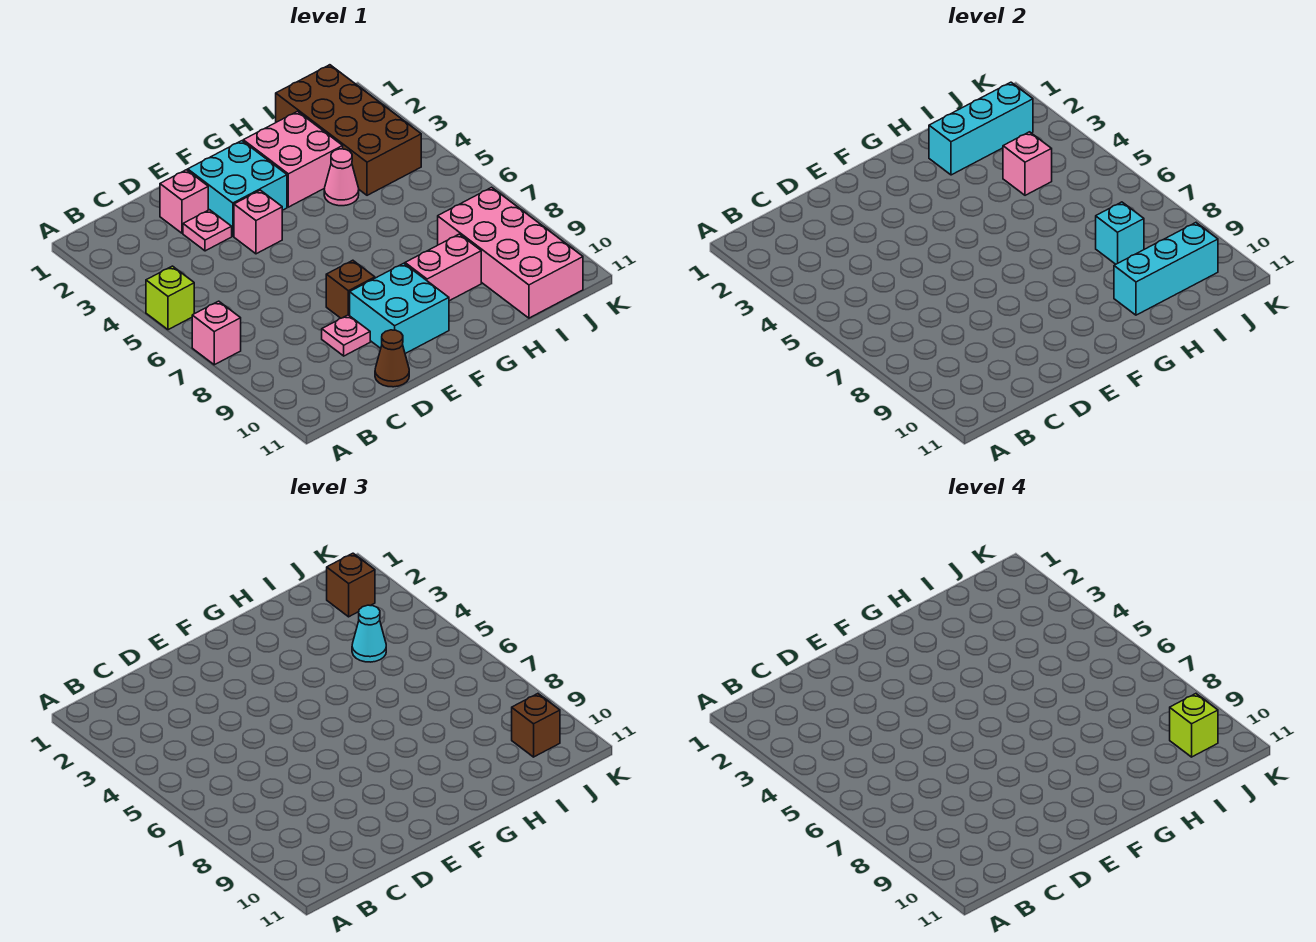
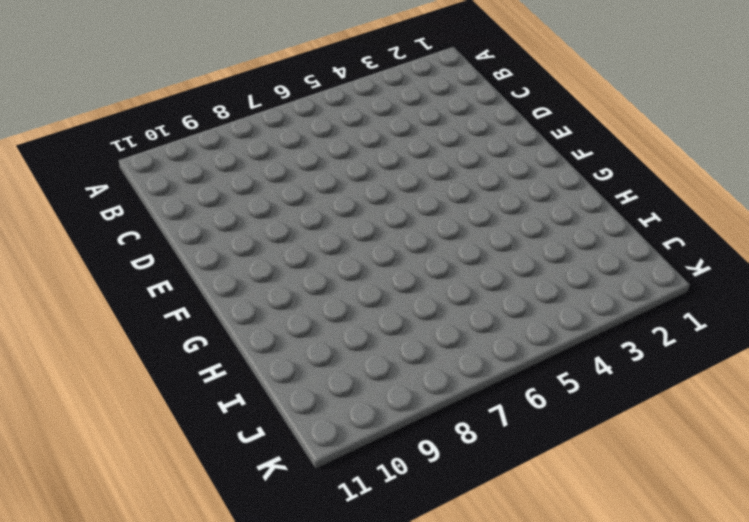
none -> lime brick A5 level 1
none -> pink brick A7 level 1
none -> pink brick D2 level 1

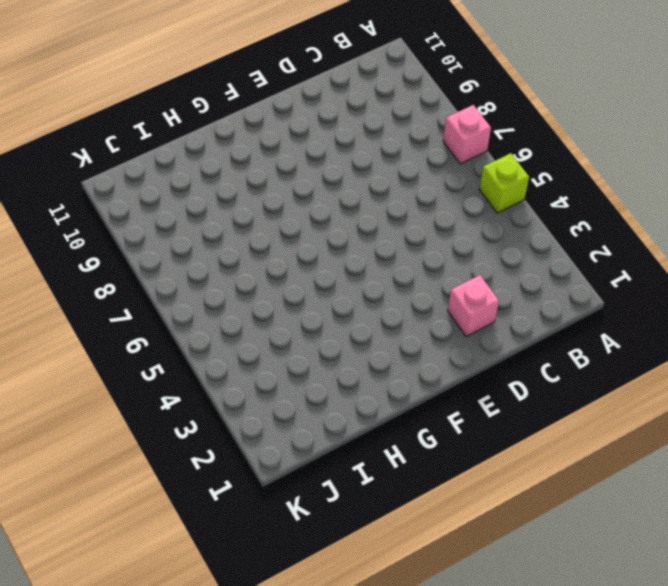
none -> pink plate D3 level 1
none -> pink plate D9 level 1
none -> brown cone D11 level 1

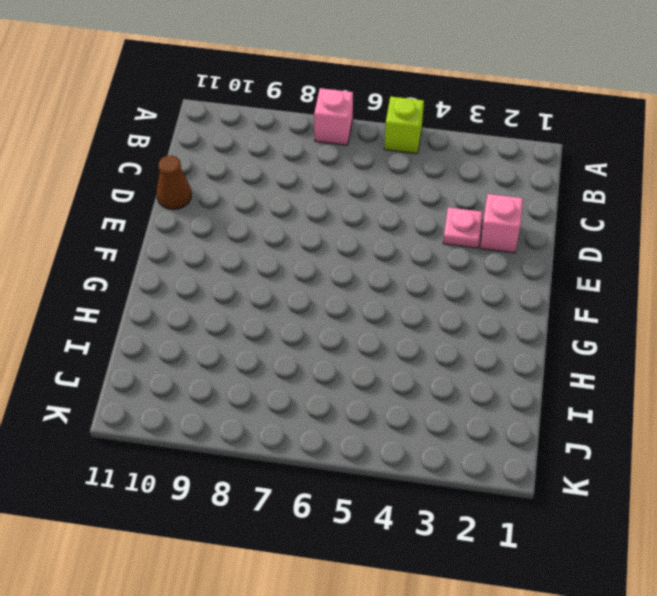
none -> pink plate D9 level 1
none -> cyan brick E2:F3 level 1
none -> pink brick E4 level 1

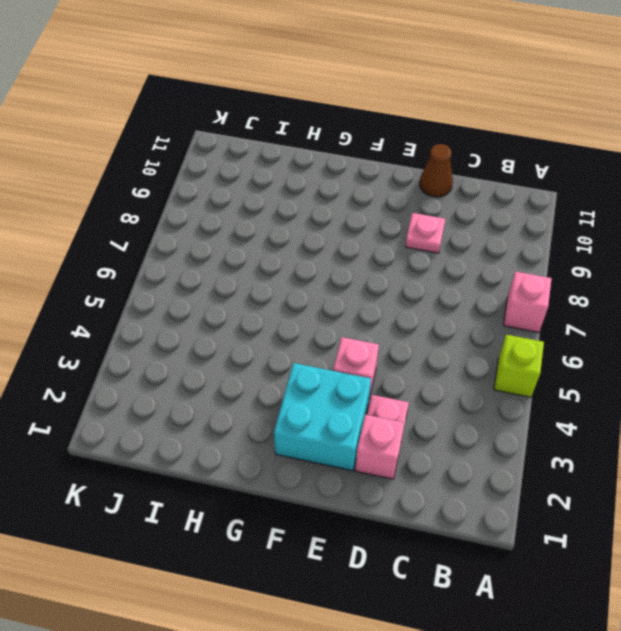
none -> brown brick E8 level 1
none -> cyan brick E9:F10 level 1
none -> pink brick G2:H3 level 1

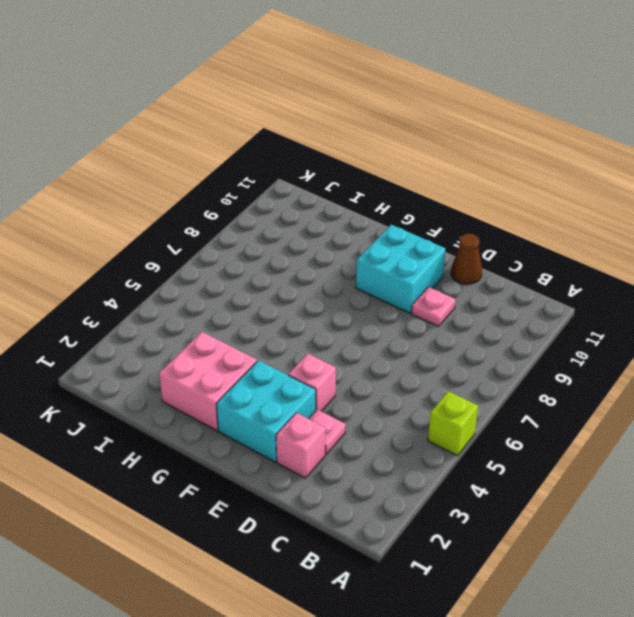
none -> pink brick A7 level 1
none -> brown brick E8 level 1
none -> pink brick G9:H9 level 1

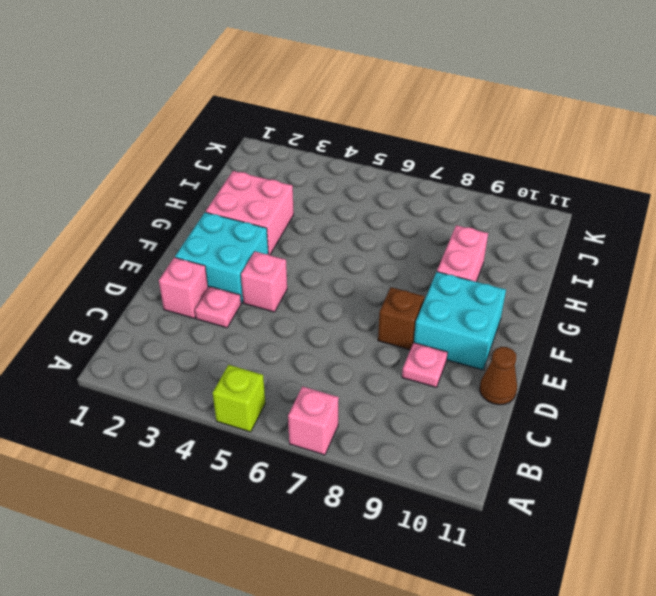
none -> pink cone H4 level 1
none -> brown brick I1:J4 level 1
none -> pink brick I8:J11 level 1

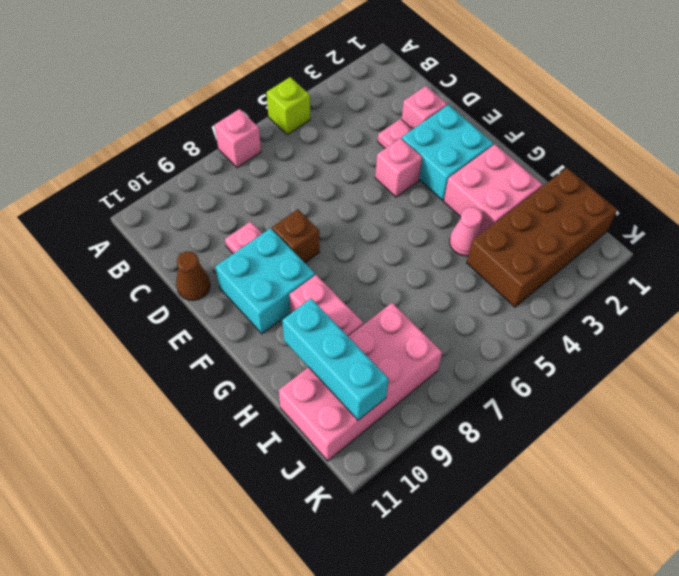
none -> cyan brick H2:J2 level 2
none -> pink brick I4 level 2
none -> cyan brick I8 level 2

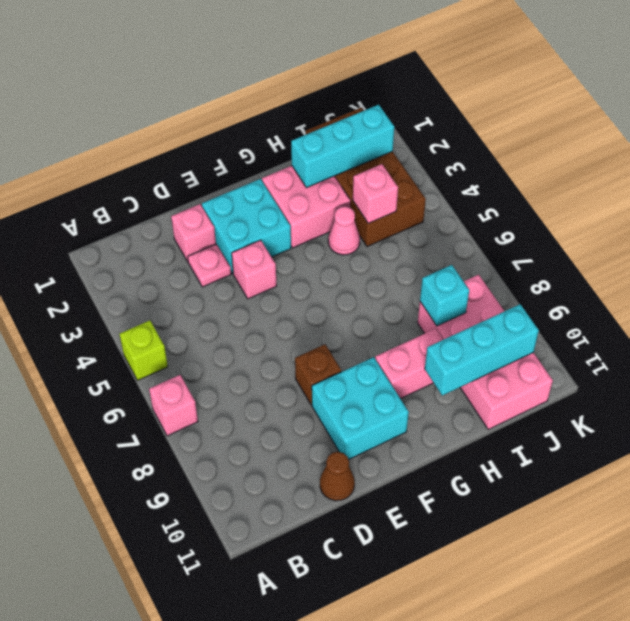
none -> pink plate D9 level 1
none -> cyan cone I4 level 3
none -> brown brick J2 level 3

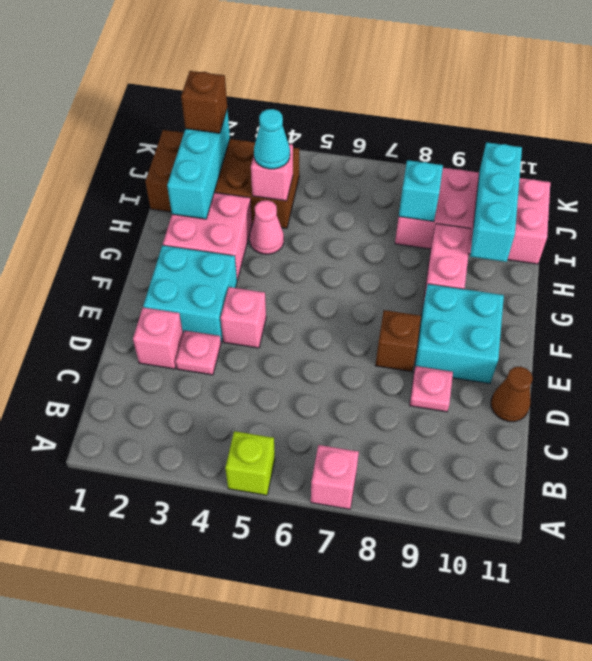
none -> brown brick J10 level 3
none -> lime brick J10 level 4

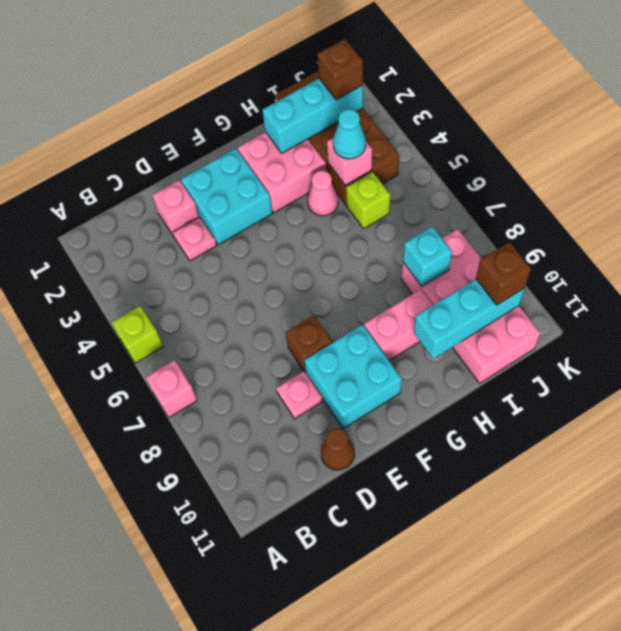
lime brick I5 level 1 -> lime brick J10 level 4
none -> pink brick E4 level 1

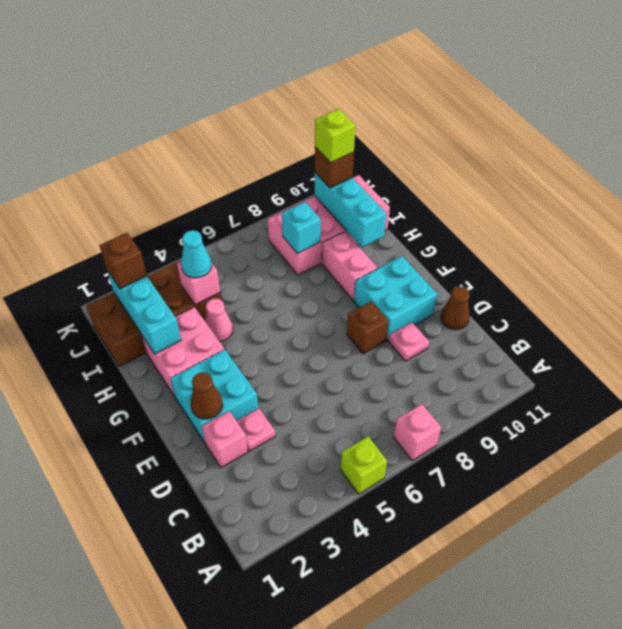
brown cone E2 level 2 -> none
none -> pink brick E4 level 1

